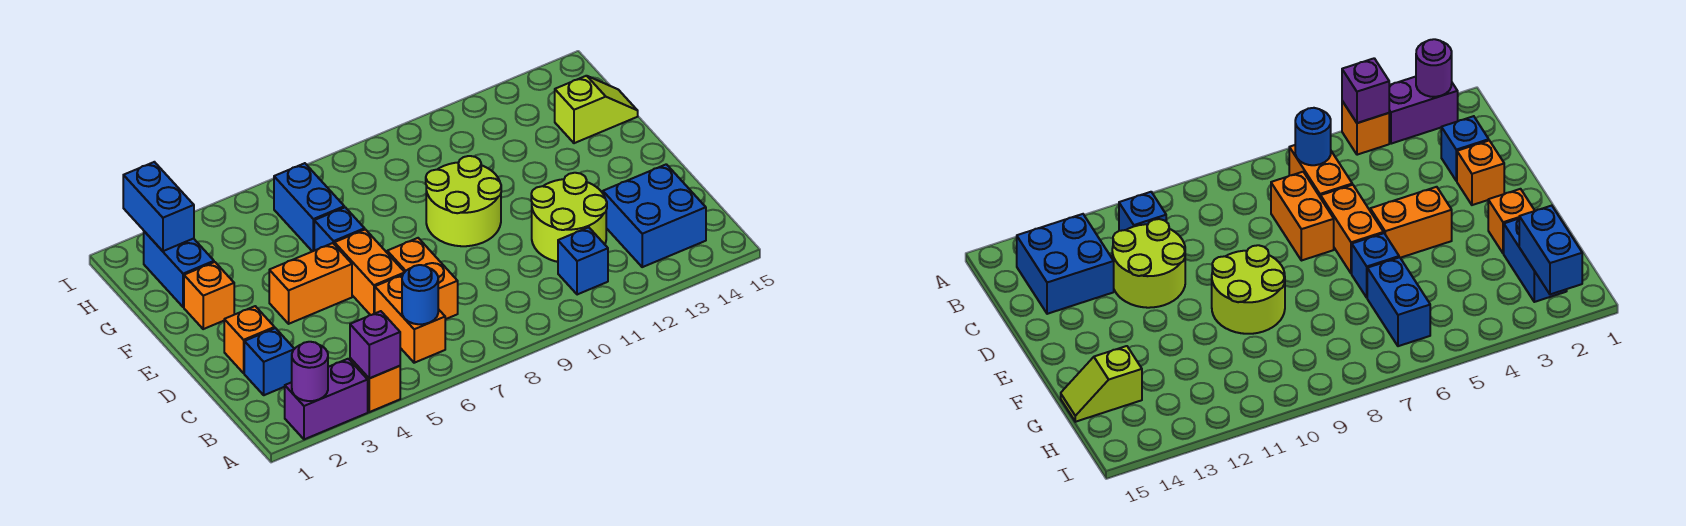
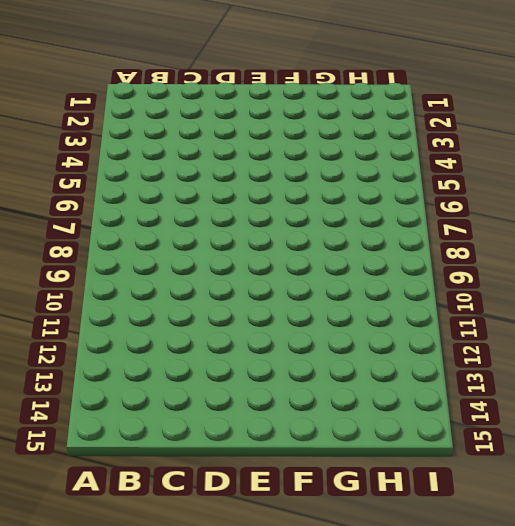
none -> purple brick A2:A3 level 1
none -> orange brick A4 level 1
none -> orange brick B6:C6 level 1

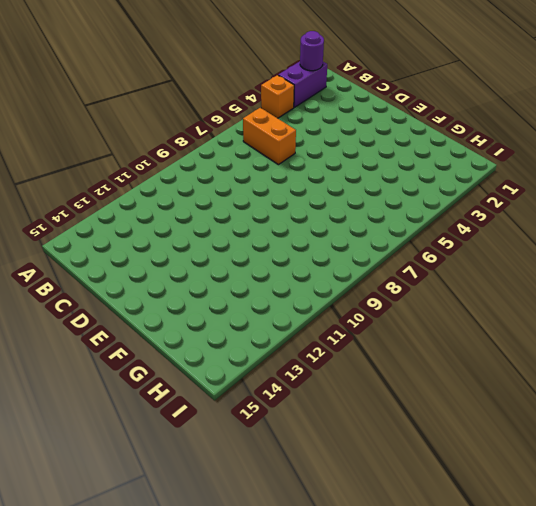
none -> blue brick B11 level 1
none -> blue brick B13:C14 level 1
none -> blue brick C2 level 1

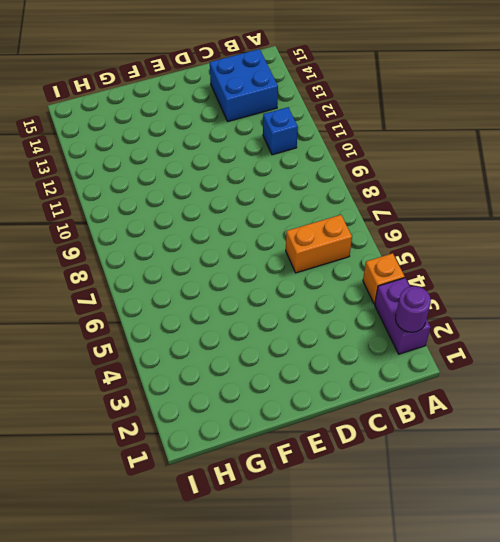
none -> blue brick C2 level 1
none -> orange brick C7:D7 level 1
none -> lime round brick C11:D12 level 1

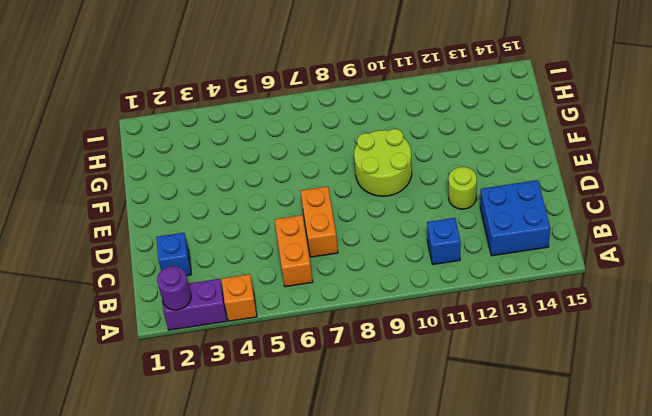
lime round brick D12 level 1 -> lime round brick C11:D12 level 1
none -> orange brick D2 level 1
none -> orange brick D6:E6 level 1
none -> orange brick E4:E5 level 1

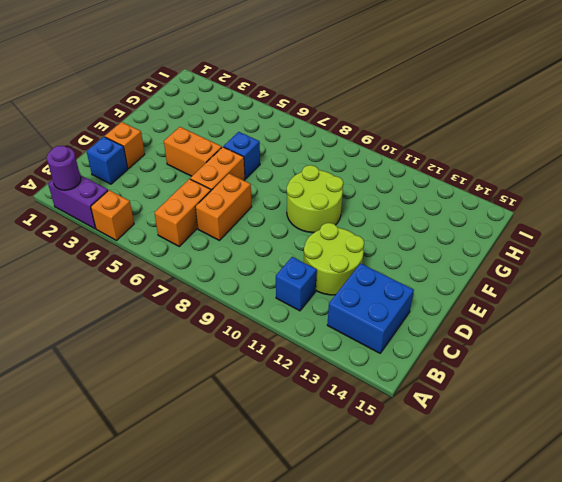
none -> orange brick F2 level 1
none -> blue brick G2:H2 level 1
none -> blue brick G6:H6 level 1

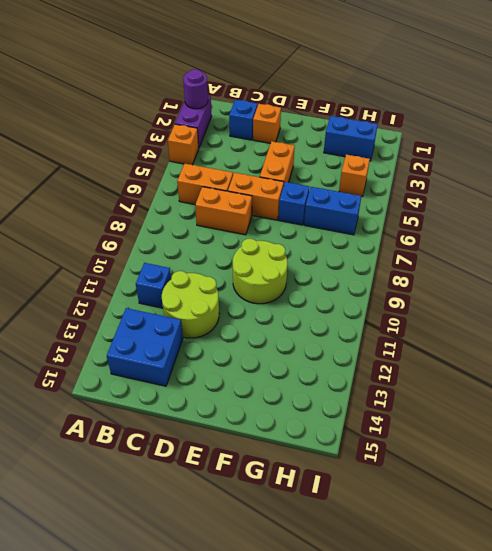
orange brick H4 level 1 -> orange brick F2 level 1
none -> lime slope G14:G15 level 1 top 14
none -> purple brick A4 level 2
none -> blue round brick B6 level 2

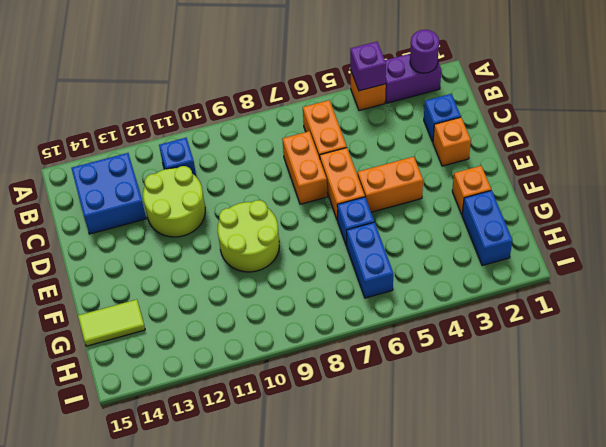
lime tile G14:G15 level 1 -> lime slope G14:G15 level 1 top 14
none -> blue round brick B6 level 2
none -> blue brick H2:I2 level 2

